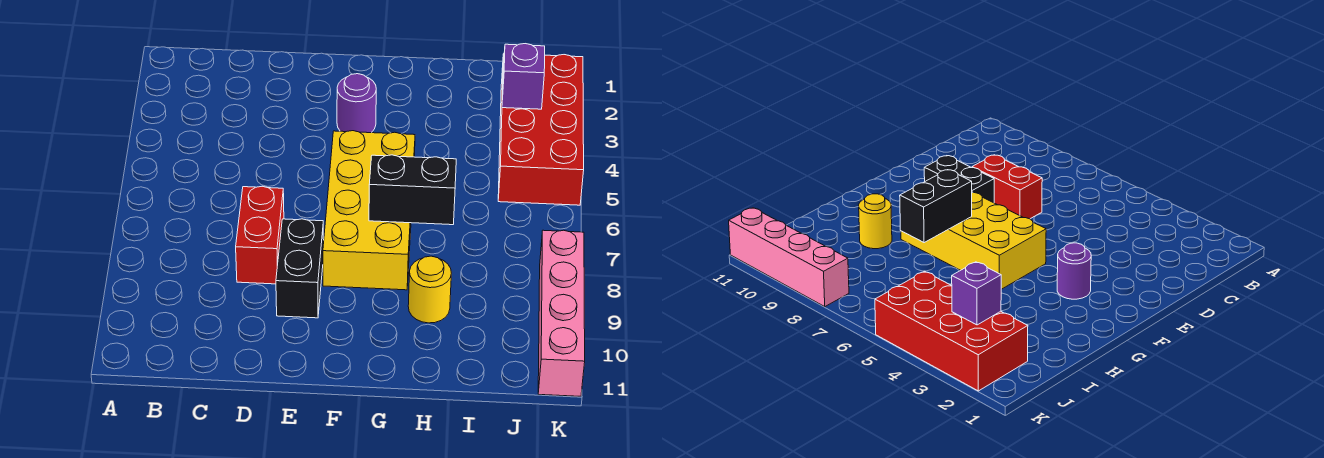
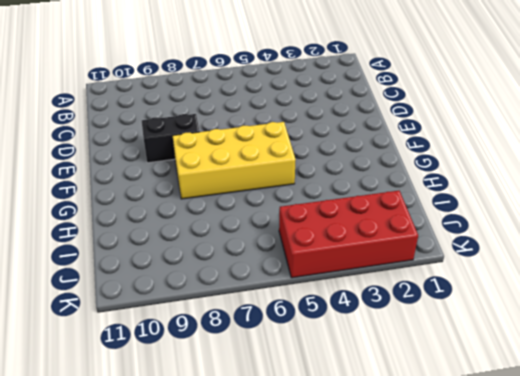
none -> red brick D7:D8 level 1
none -> purple round brick F3 level 1

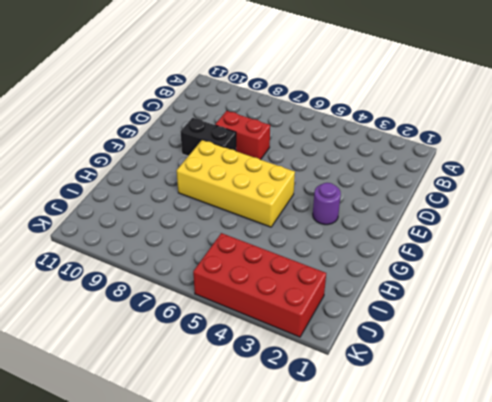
none -> yellow round brick H9 level 1
none -> pink brick K8:K11 level 1

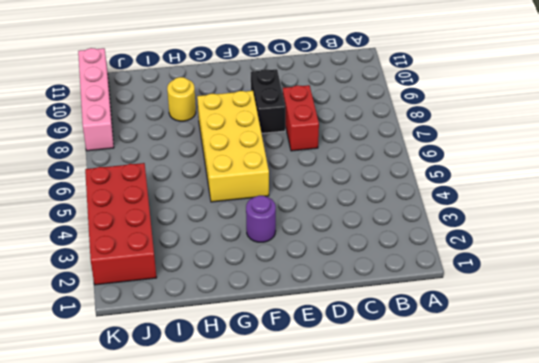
none -> black brick G7:H7 level 2
none -> purple brick J3 level 2

